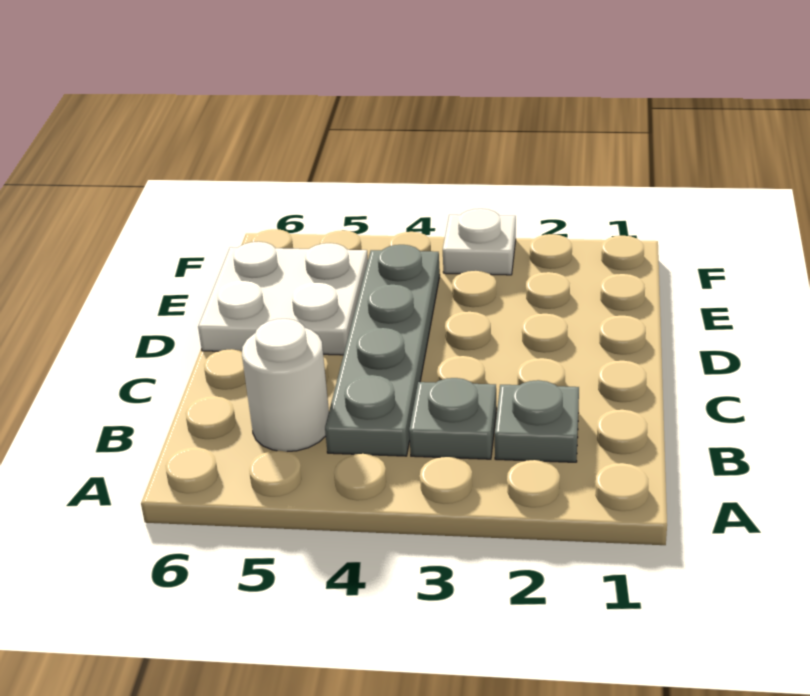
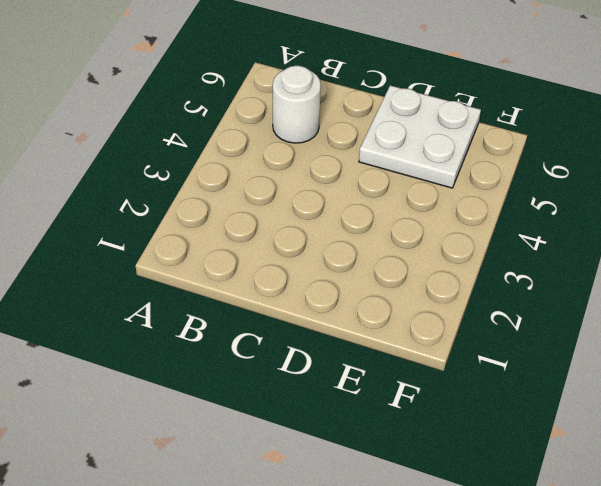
none -> grey plate B2 level 1
none -> grey plate B3 level 1

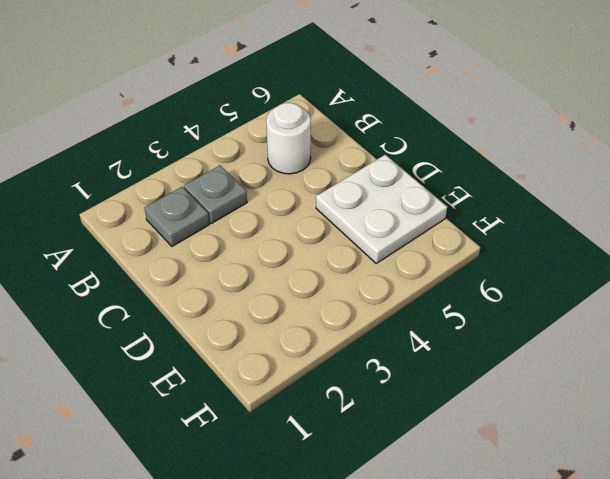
none -> grey plate B4:E4 level 1
none -> white plate F3 level 1

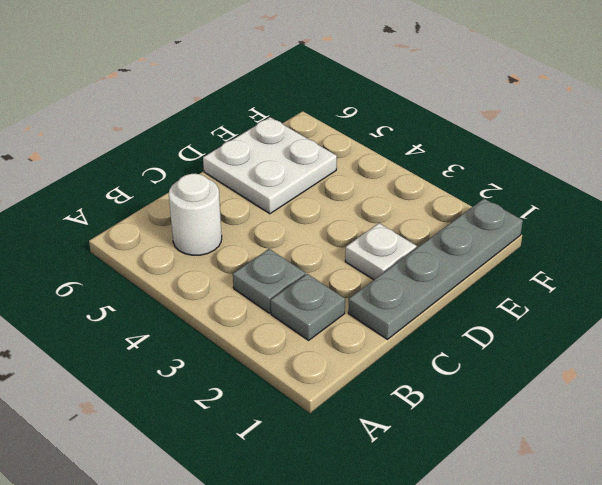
grey plate C1:F1 level 1 -> grey plate B4:E4 level 1
white plate D2 level 1 -> white plate F3 level 1

